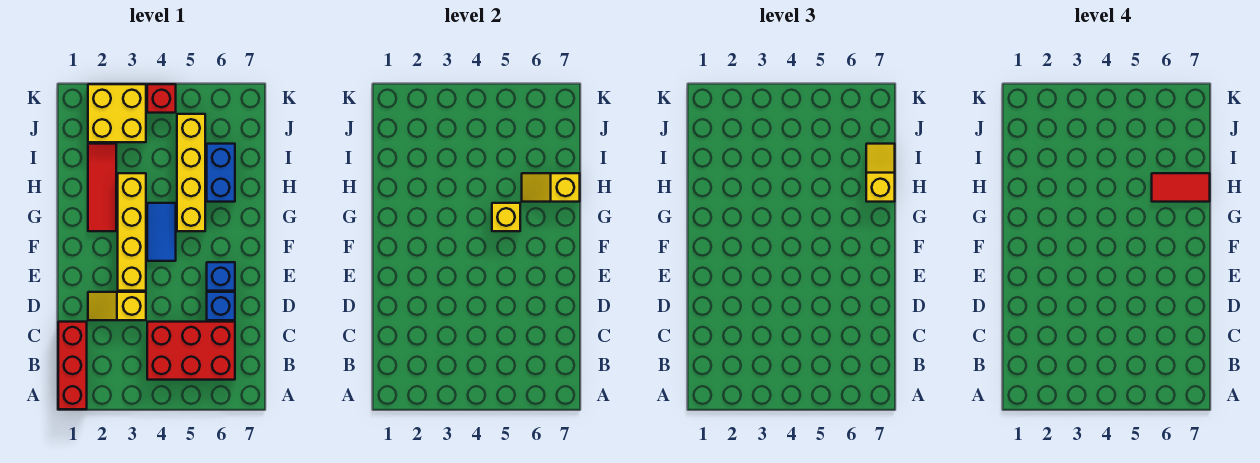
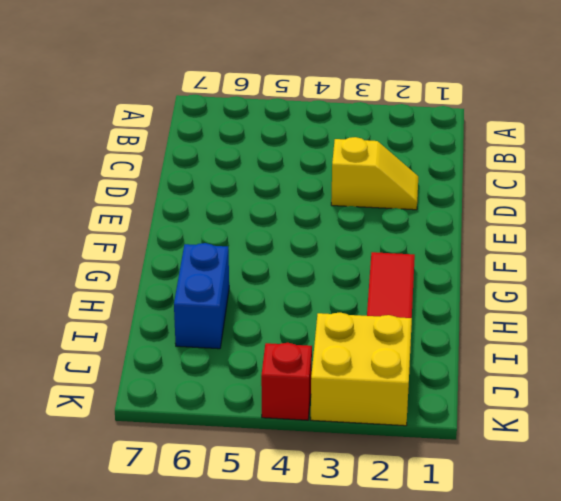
none -> red brick A1:C1 level 1
none -> red brick B4:C6 level 1
none -> blue brick D6 level 1

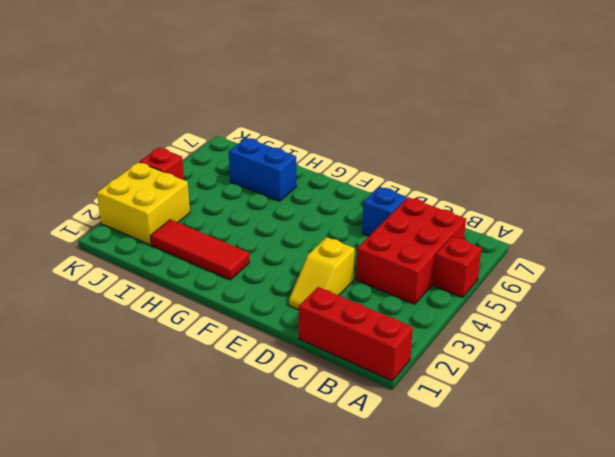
red brick A5 level 1 -> none
none -> yellow brick E3:H3 level 1
none -> blue brick E6 level 1
none -> blue tile F4:G4 level 1

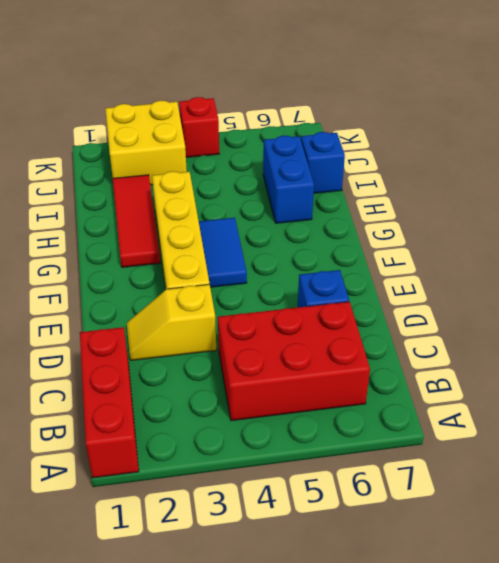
blue brick I7 level 1 -> blue brick E6 level 1
none -> yellow brick G5:J5 level 1
none -> yellow brick G5 level 2
none -> yellow slope H6:H7 level 2 top 7

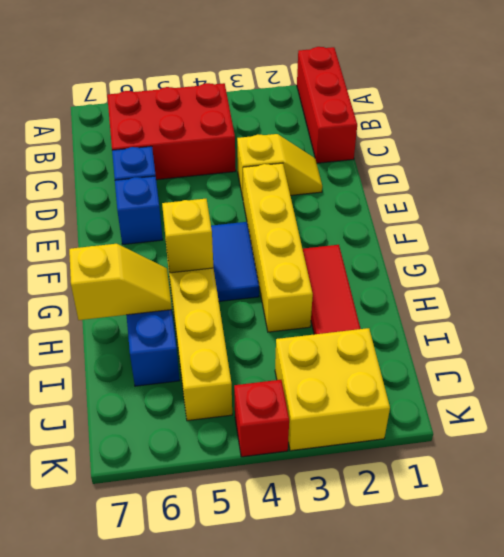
none -> yellow slope H7:I7 level 3 top H
none -> red tile H6:H7 level 4

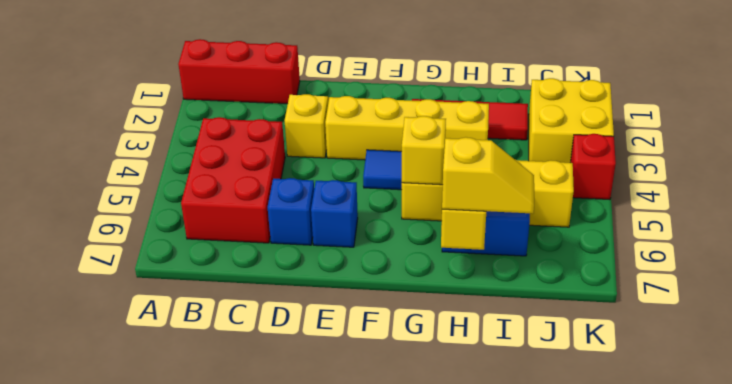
none -> red tile H6:H7 level 4

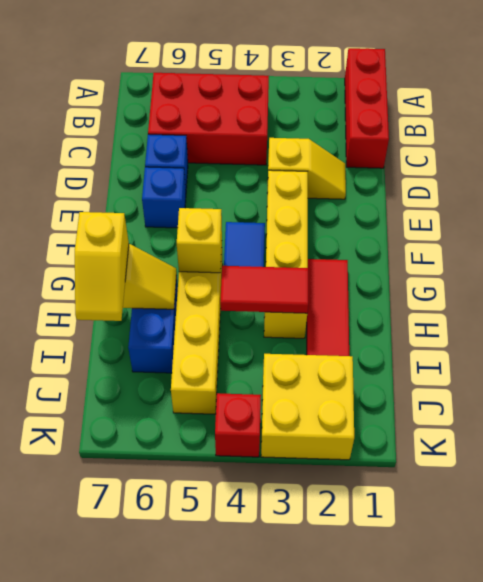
red tile H3:H4 level 2 -> red tile H6:H7 level 4

